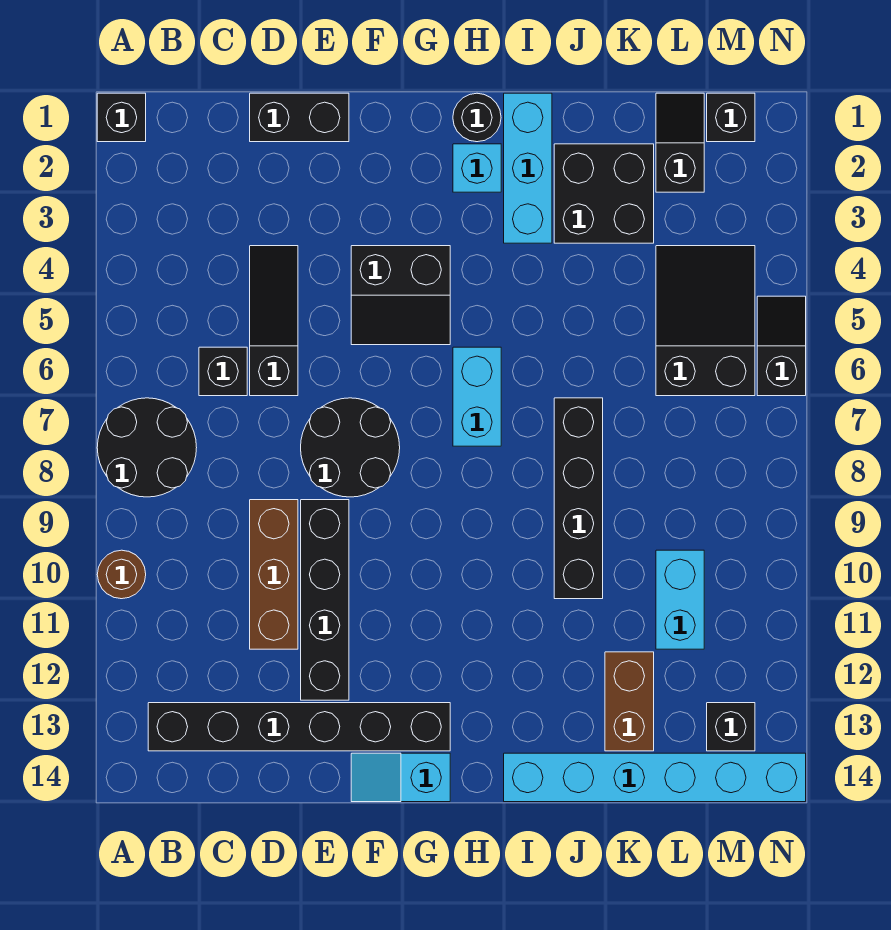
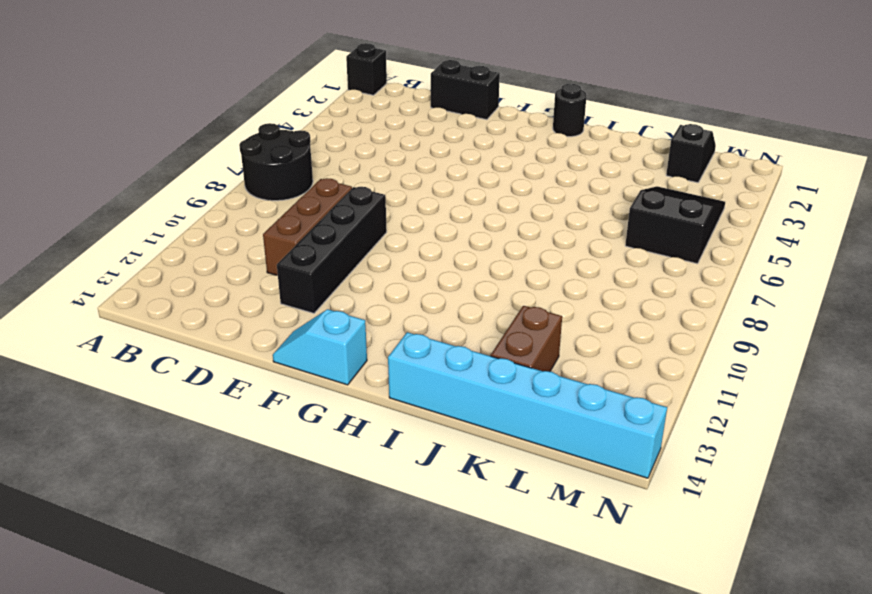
none -> brown round brick A10 level 1
none -> black brick B13:G13 level 1
none -> black brick C6 level 1

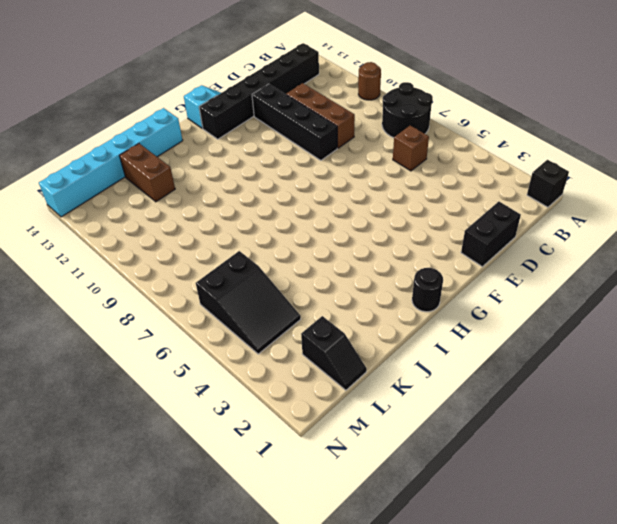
brown brick C6 level 1 -> black brick C6 level 1
none -> black slope D4:D6 level 1 top 6
none -> black round brick E7:F8 level 1
none -> black slope F4:G5 level 1 top 4

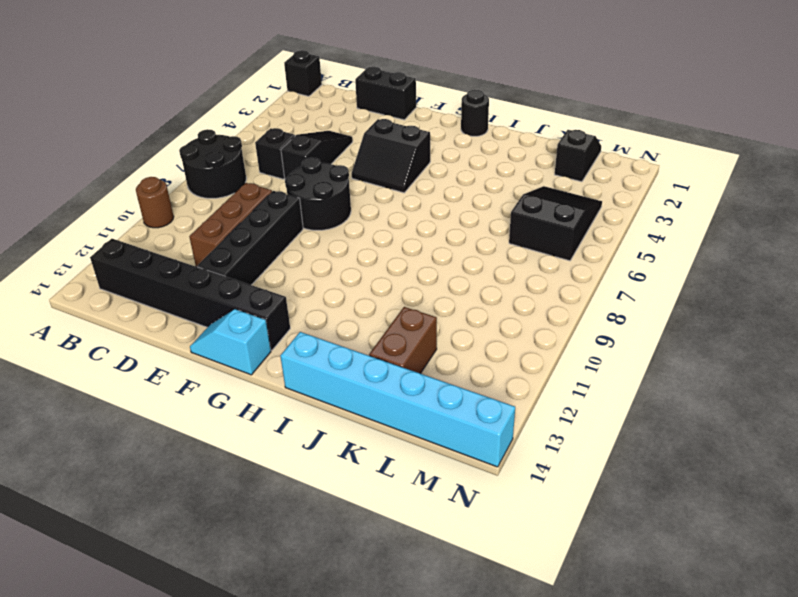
none -> cyan brick H2 level 1
none -> cyan brick H6:H7 level 1
none -> cyan brick I1:I3 level 1

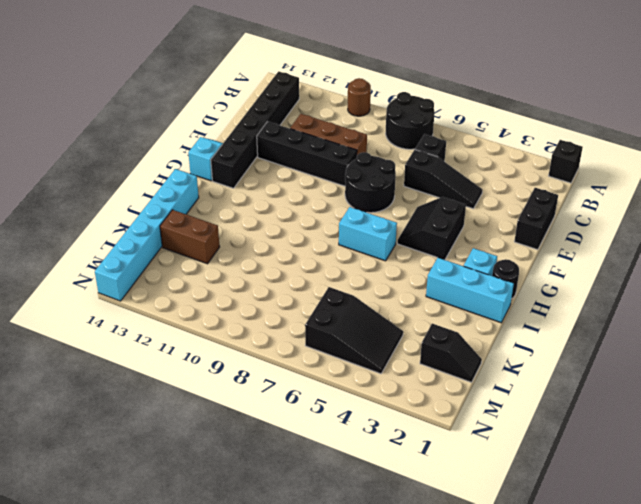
none -> black brick J2:K3 level 1
none -> black brick J7:J10 level 1
none -> cyan brick L10:L11 level 1

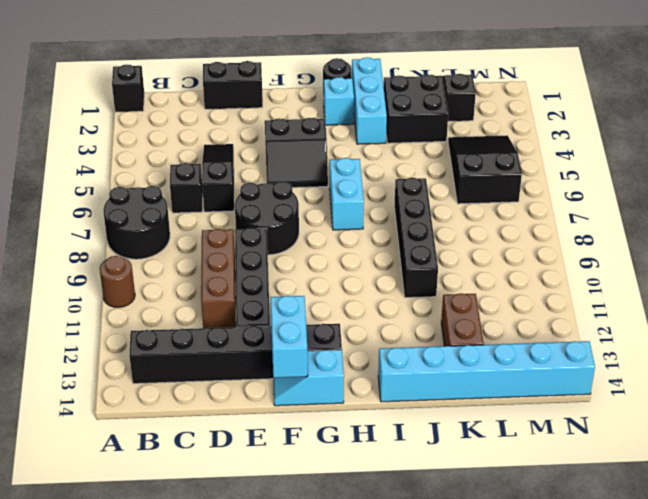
cyan brick F13:F14 level 2 -> cyan brick L10:L11 level 1
none -> black brick M1 level 1
none -> black brick M13 level 1
none -> black slope N5:N6 level 1 top 6

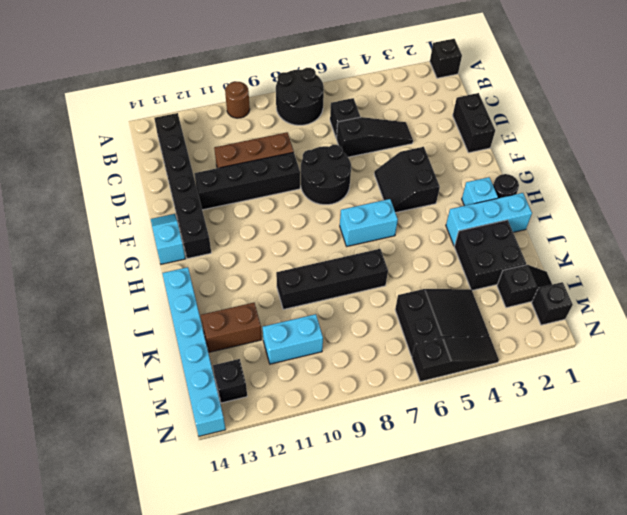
black slope N4:N6 level 1 top 6 -> black slope N5:N6 level 1 top 6

